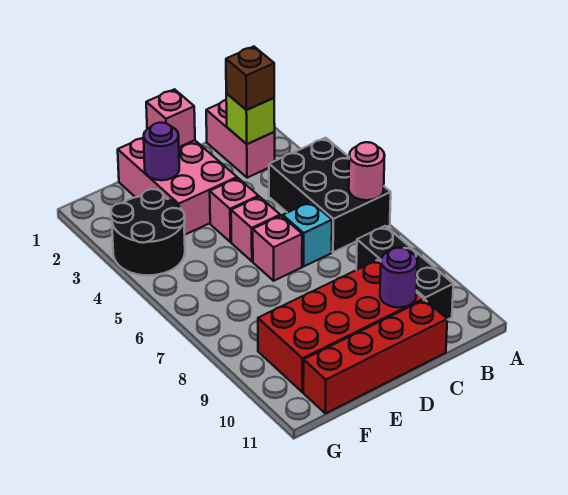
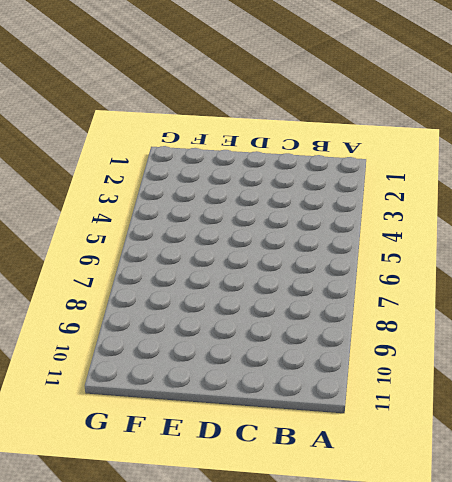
none -> black brick A4:B6 level 1
none -> pink brick B1:B2 level 1
none -> black brick B8:B10 level 1

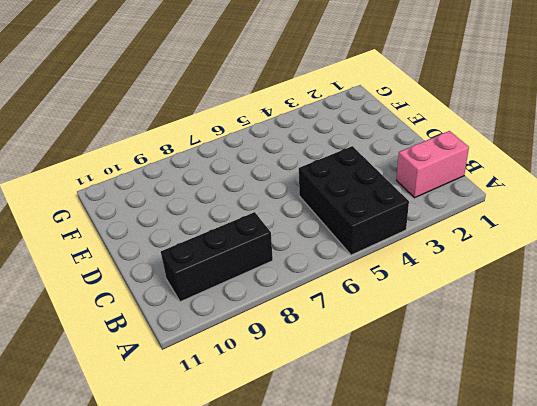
black brick A4:C5 level 1 -> black brick A4:B6 level 1
none -> cyan brick C6 level 1
none -> red brick C9:F10 level 1
none -> red brick C11:F11 level 1

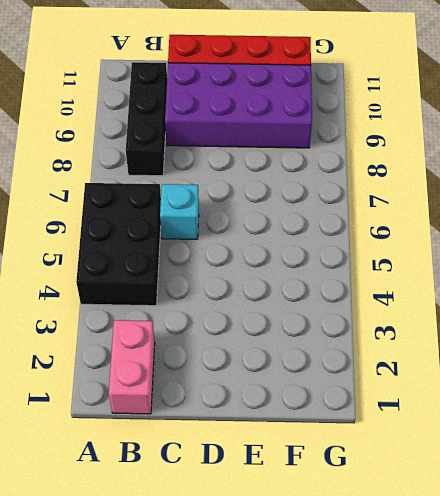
purple brick C9:F10 level 1 -> red brick C9:F10 level 1
none -> pink brick D1:E3 level 1
none -> pink brick D4 level 1
none -> pink brick D5 level 1

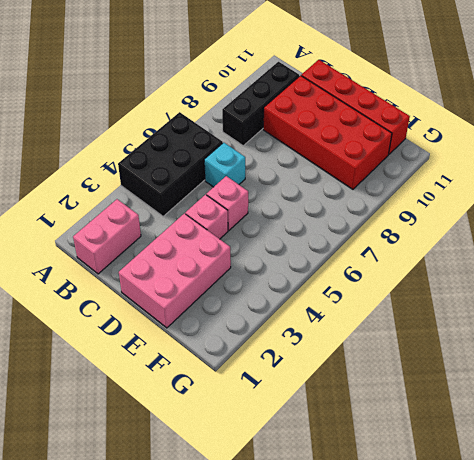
none -> pink brick D6 level 1
none -> black round brick F3:G4 level 1
none -> pink round brick A6 level 2

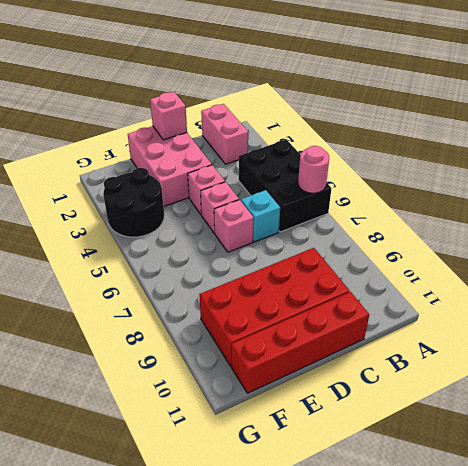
none -> black brick B8:B10 level 1
none -> lime brick B2 level 2
none -> purple round brick C10 level 2

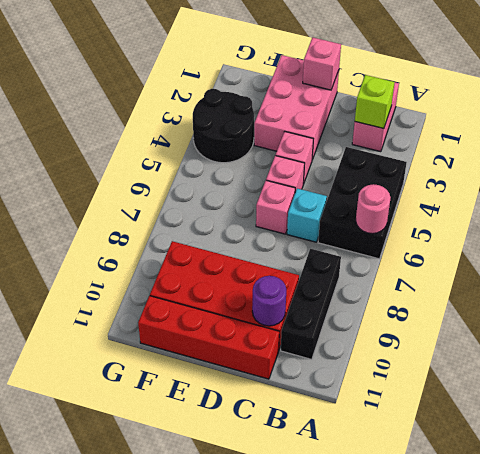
none -> purple round brick E2 level 2
none -> brown brick B2 level 3

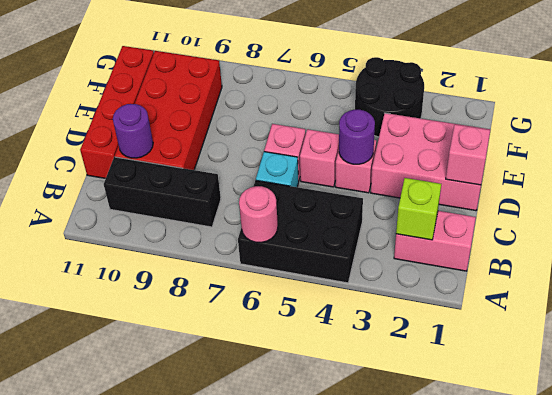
purple round brick D4 level 2 -> purple round brick E2 level 2
none -> brown brick B2 level 3

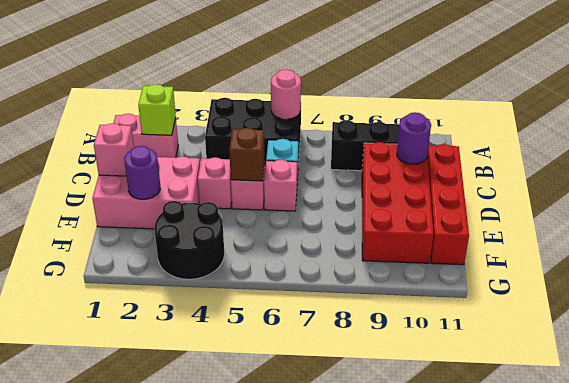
brown brick D5 level 2 -> brown brick B2 level 3

